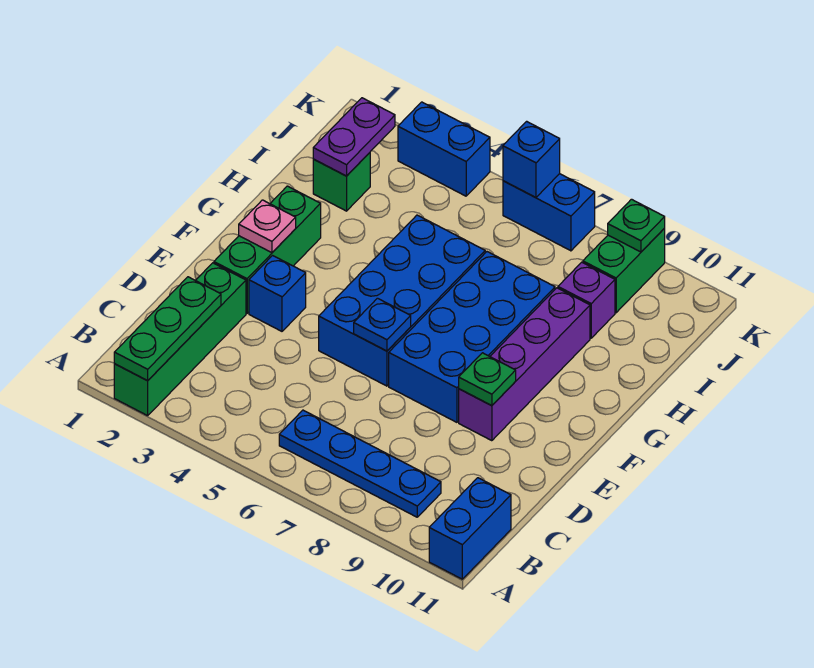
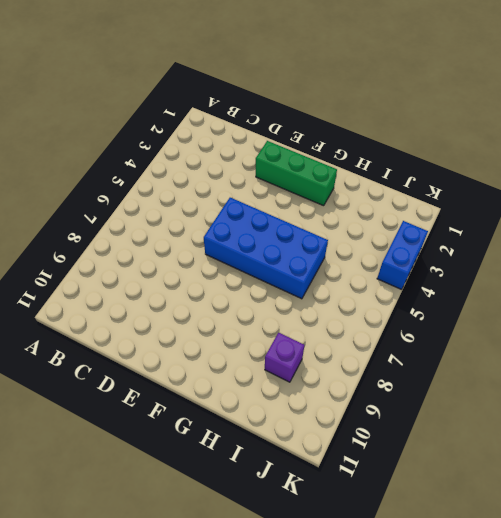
none -> green brick A2:D2 level 1
none -> blue brick A11:B11 level 1
none -> blue plate B6:B9 level 1

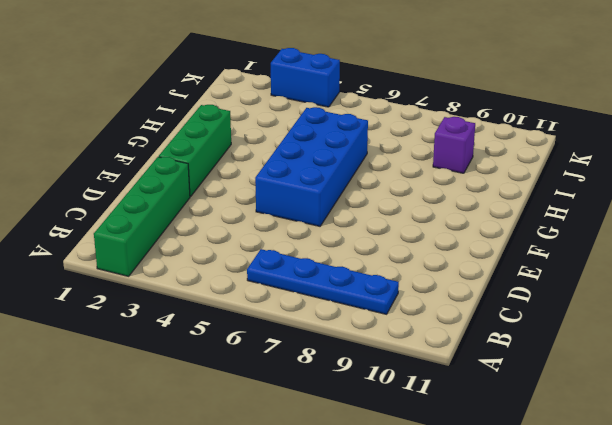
none -> blue brick A11:B11 level 1
none -> blue brick E3 level 1
none -> blue brick E7:H8 level 1

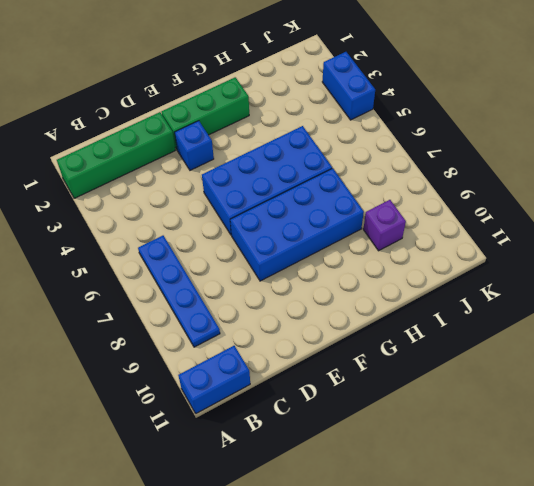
none -> purple brick E9:H9 level 1
none -> green brick I2 level 1
none -> green brick J9:K9 level 1

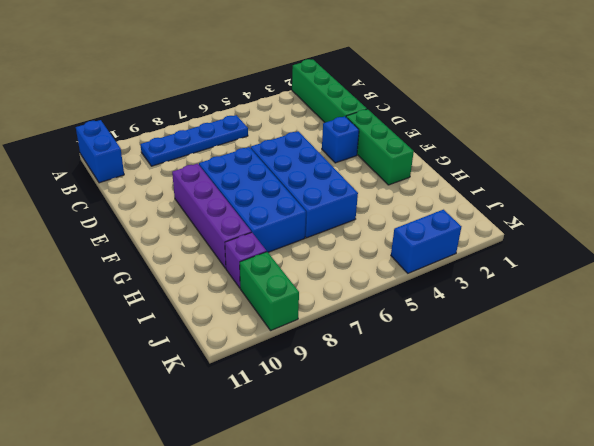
none -> green brick I2 level 1
none -> blue brick K6:K7 level 1
none -> green plate A2:C2 level 2

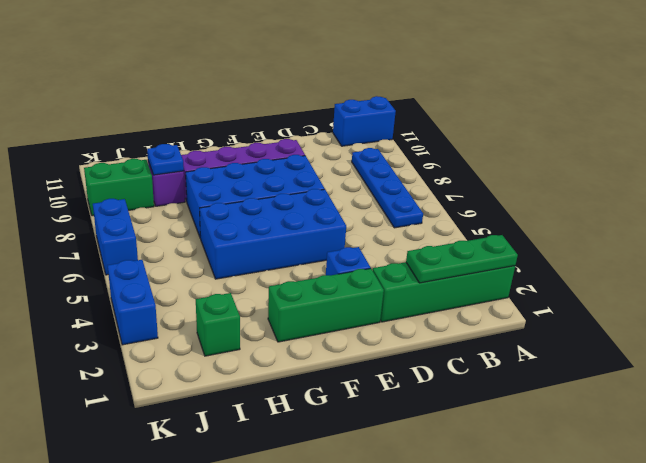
blue plate I9 level 2 -> blue plate E6 level 2
none -> green plate E9 level 2
none -> pink plate F2 level 2
none -> purple plate I2:J2 level 2

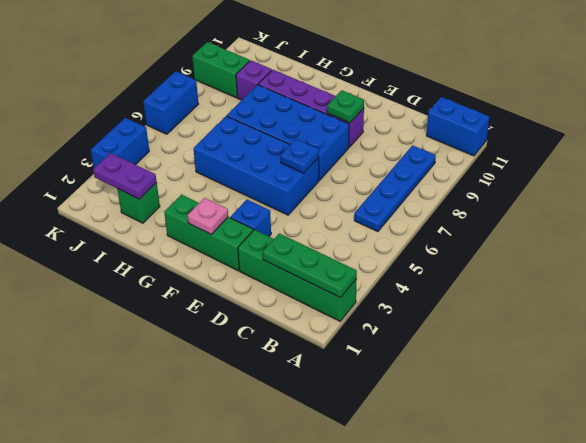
none -> blue brick K6 level 2
none -> green plate K9 level 2

